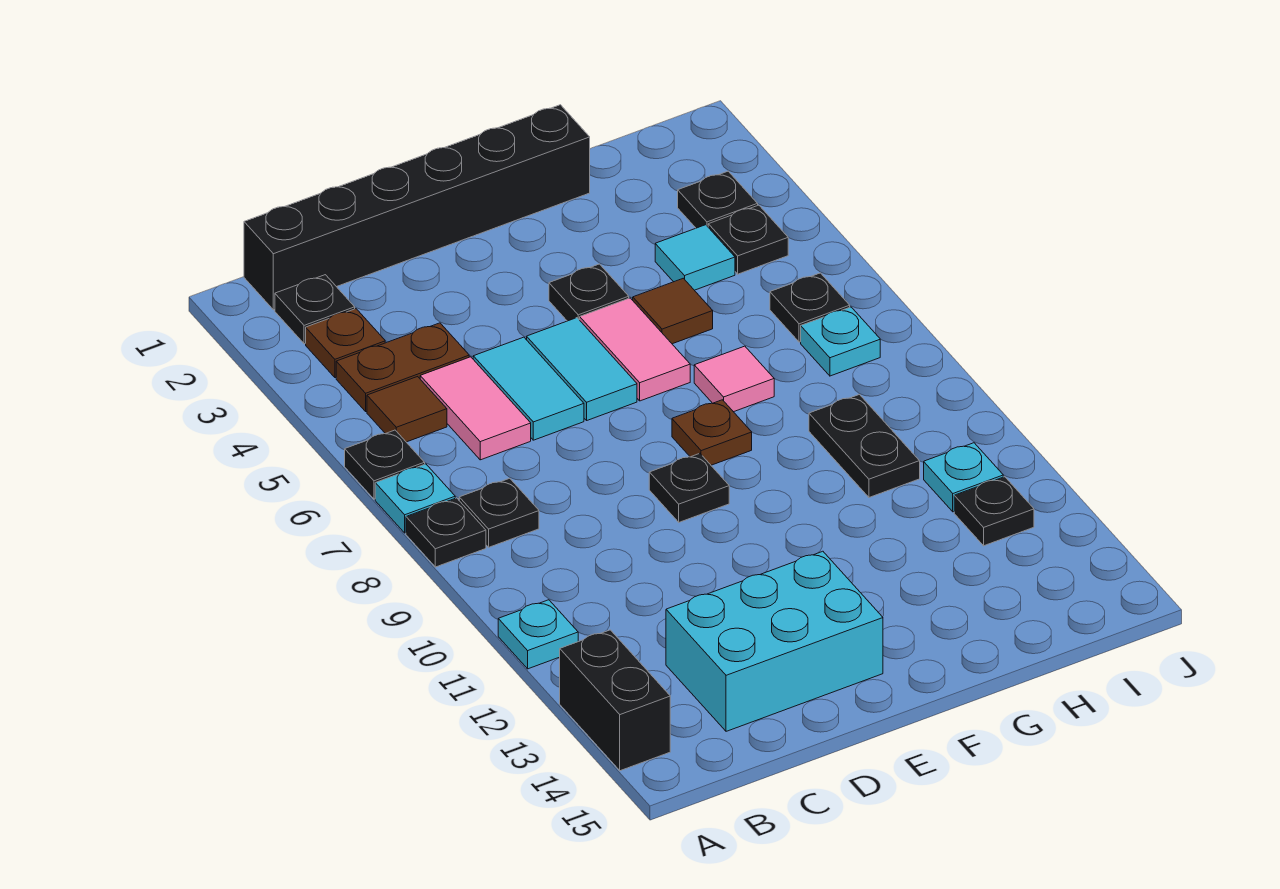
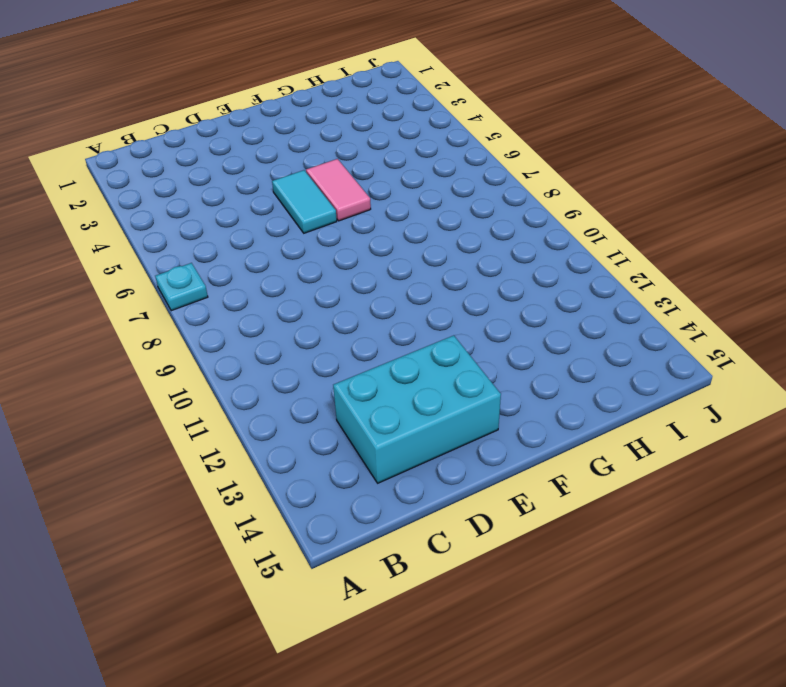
none -> black plate A6 level 1
none -> black plate A8 level 1
none -> cyan plate A11 level 1

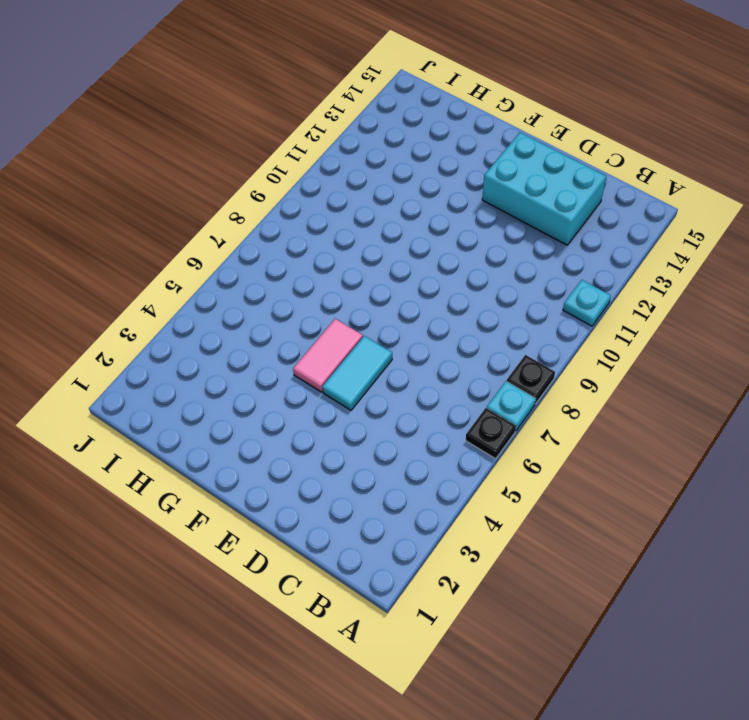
none -> black brick A13:A14 level 1
none -> black brick B1:G1 level 1
none -> black plate B2 level 1

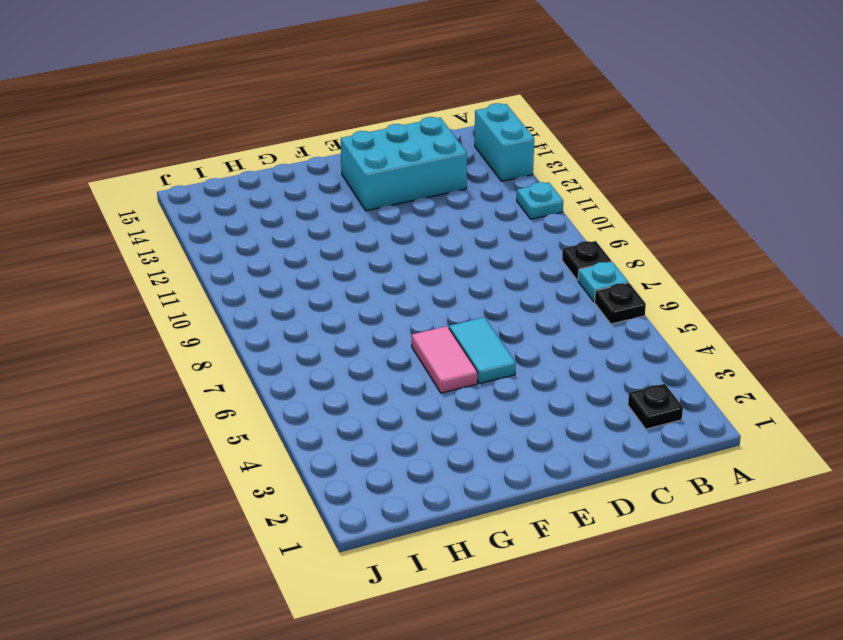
cyan brick A13:A14 level 1 -> black brick A13:A14 level 1
none -> black brick B1:G1 level 1
none -> brown plate B3 level 1
none -> brown plate B4:C4 level 1

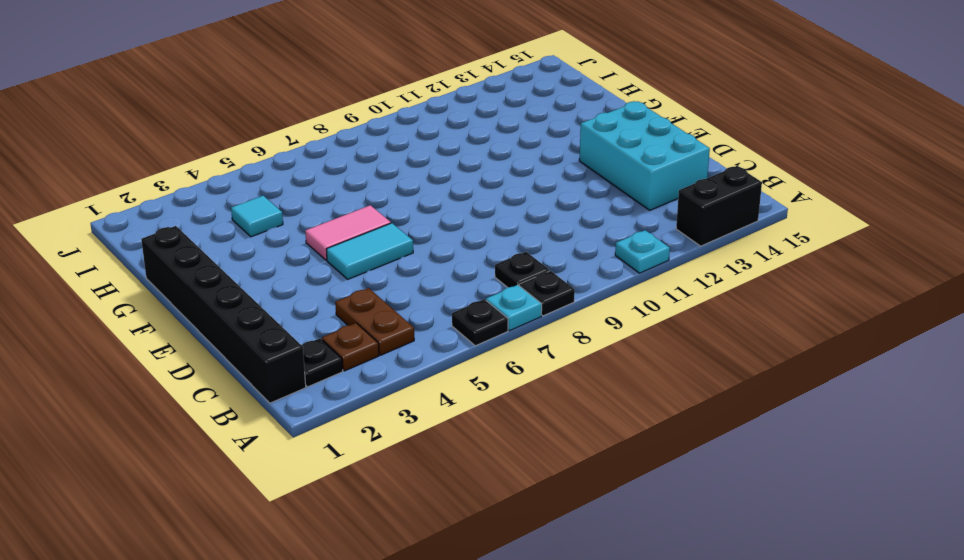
none -> brown tile B5 level 1
none -> pink tile C5:C6 level 1
none -> cyan tile D5:D6 level 1

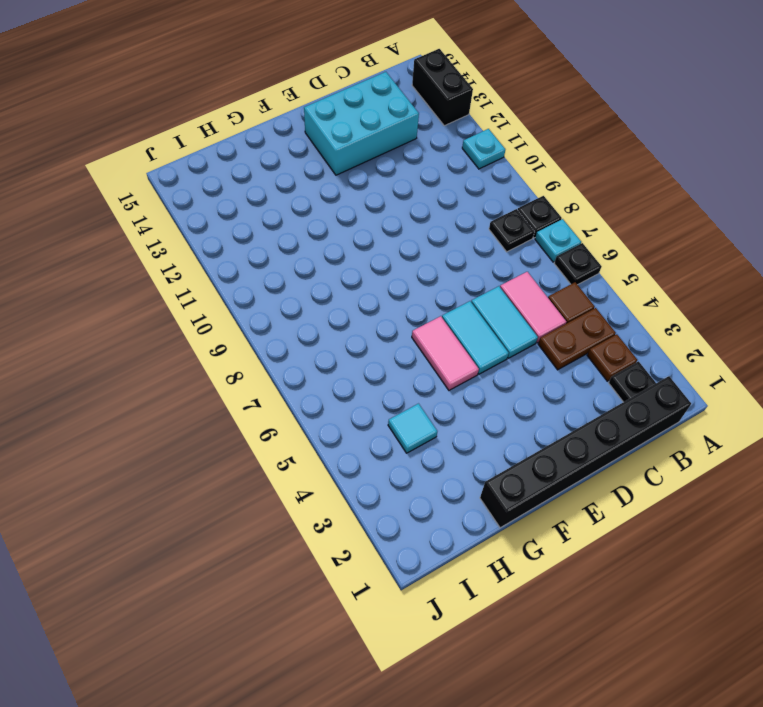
none -> black plate E9 level 1
none -> black plate F4 level 1
none -> brown plate F8 level 1

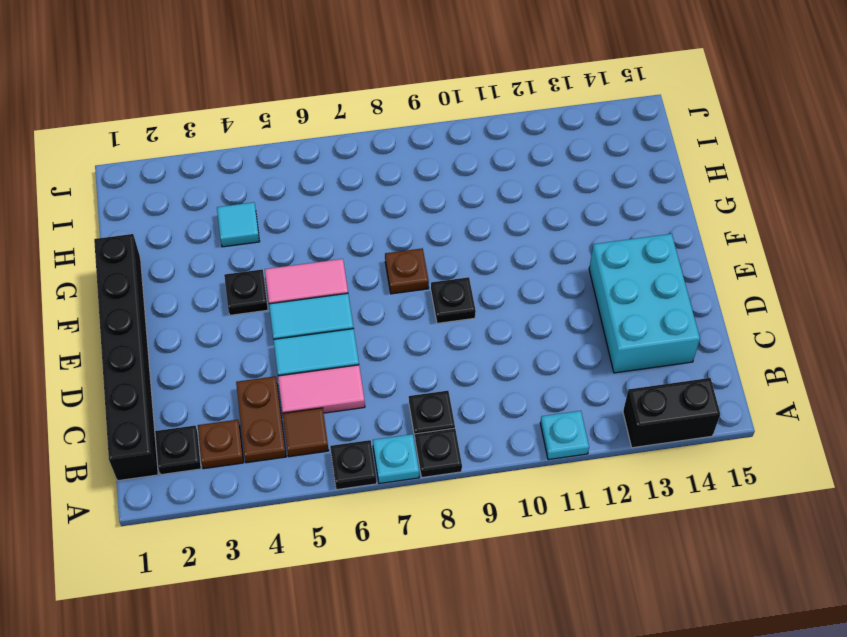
none -> brown tile G5 level 1
none -> pink tile G7 level 1
none -> black plate H9:H10 level 1

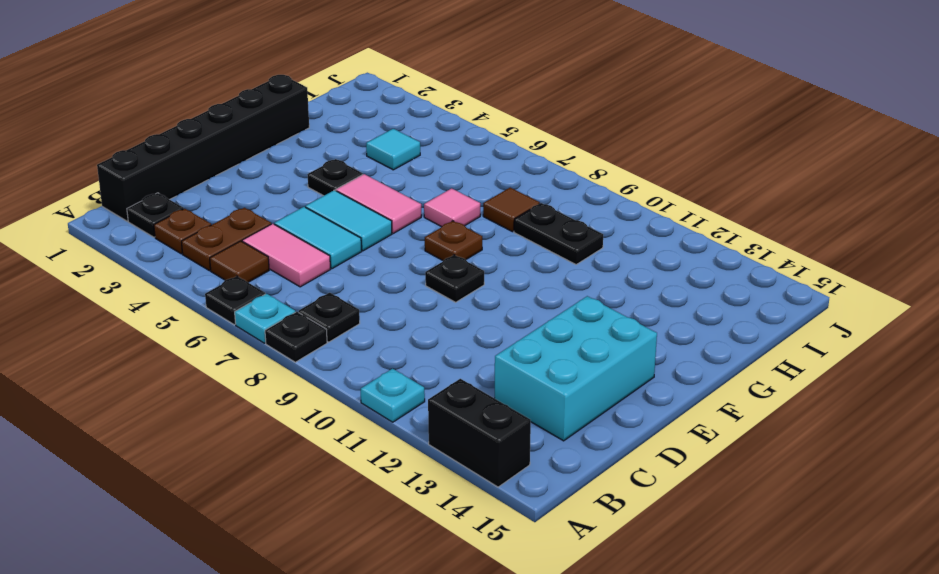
brown tile H8 level 1 -> brown tile G5 level 1
none -> black plate I3 level 1
none -> black plate I4 level 1
none -> black plate I6 level 1

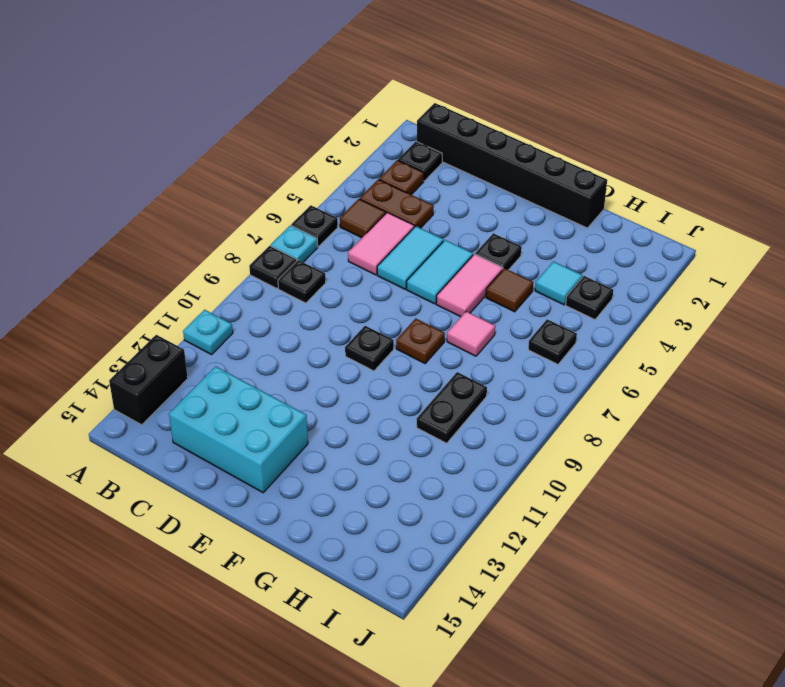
none -> black plate I3 level 1
none -> cyan plate I7 level 1
none -> cyan plate I11 level 1

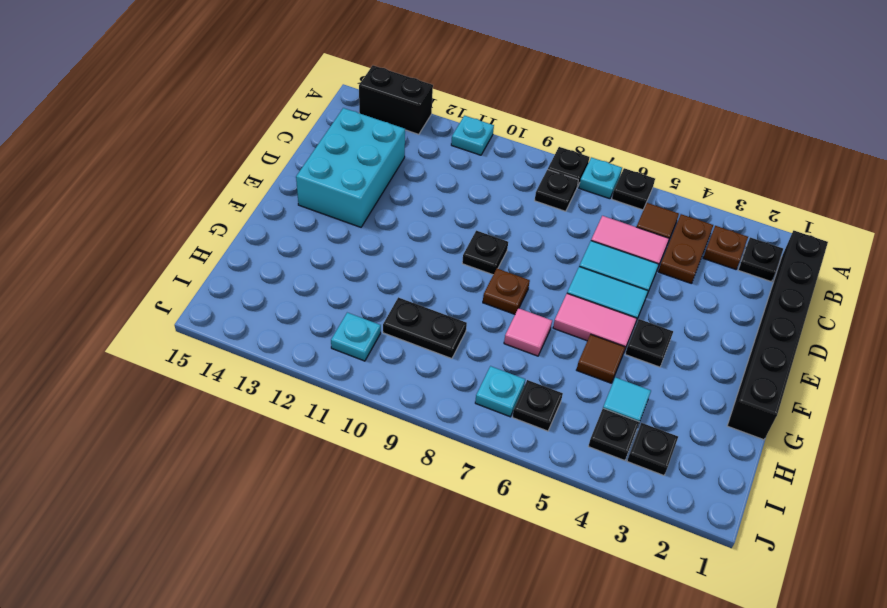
none -> black plate I12 level 1

